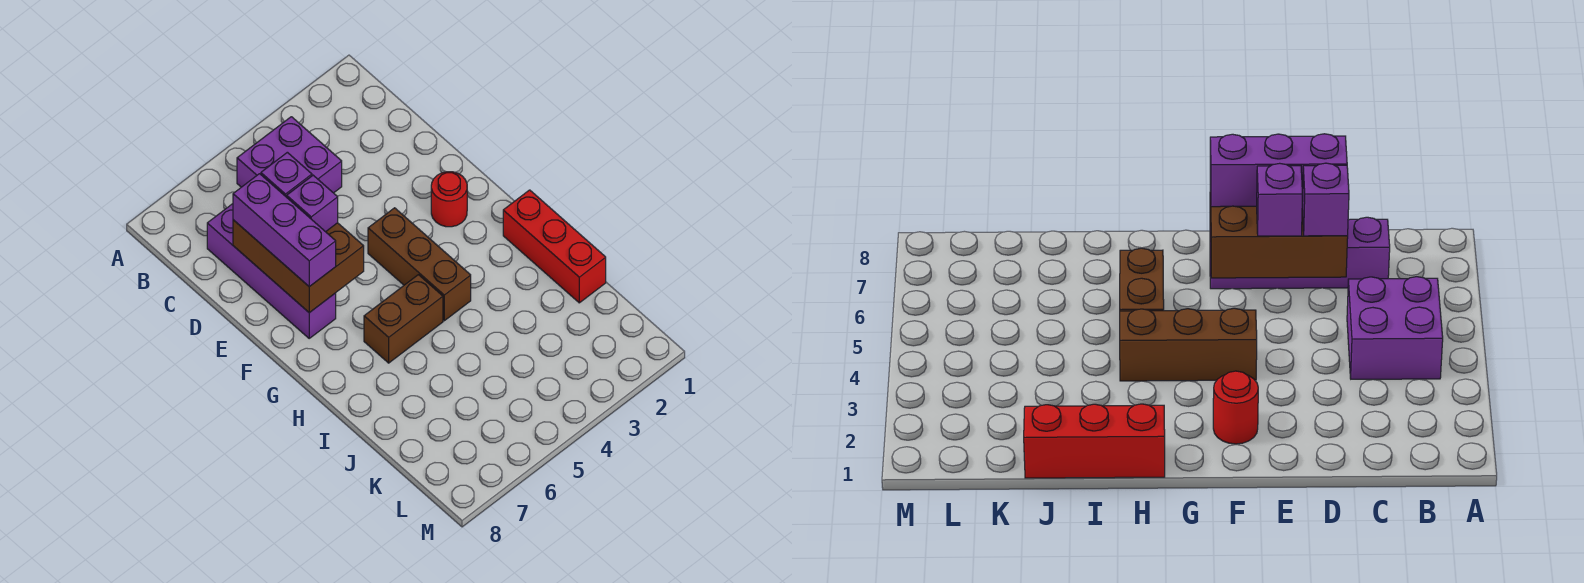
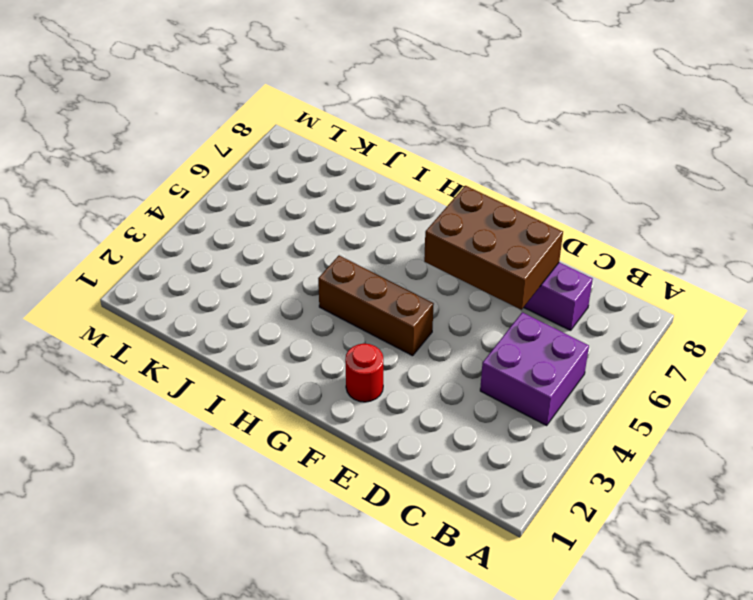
none -> red brick H1:J1 level 1
none -> brown brick H5:H6 level 1

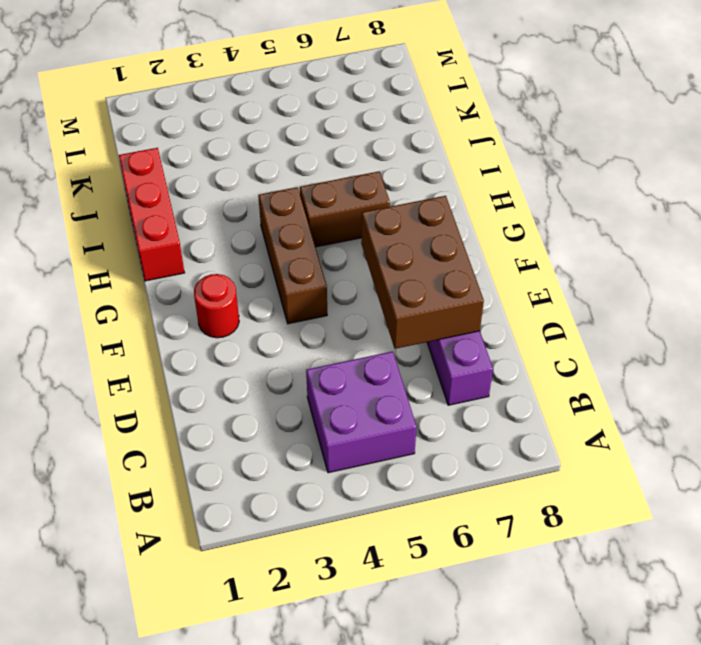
none -> purple brick D6 level 3
none -> purple brick D7:F7 level 3

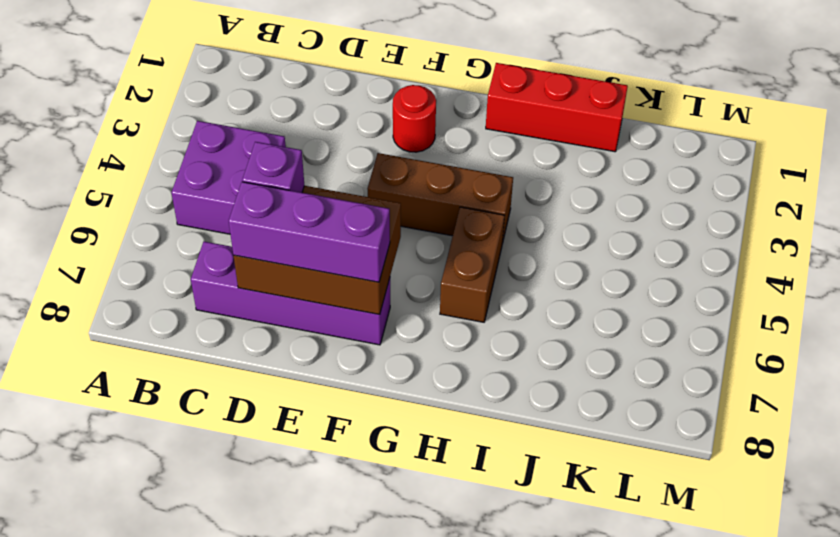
none -> purple brick E6 level 3

